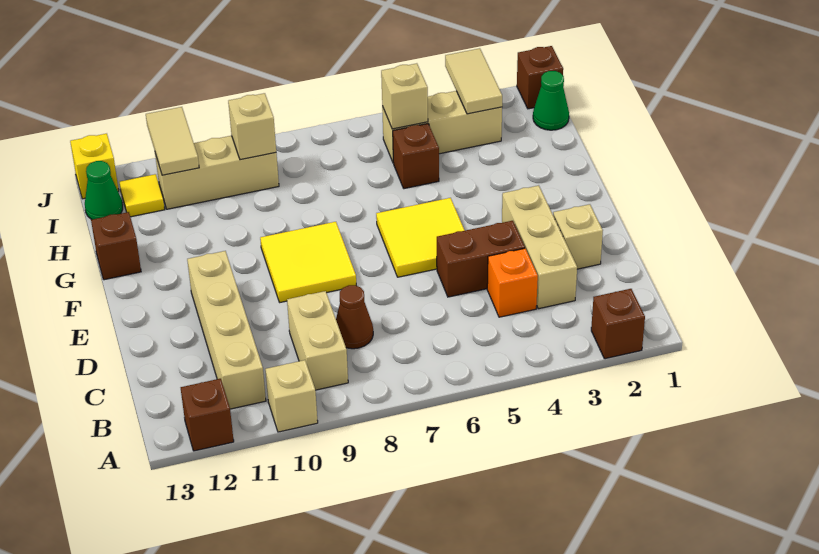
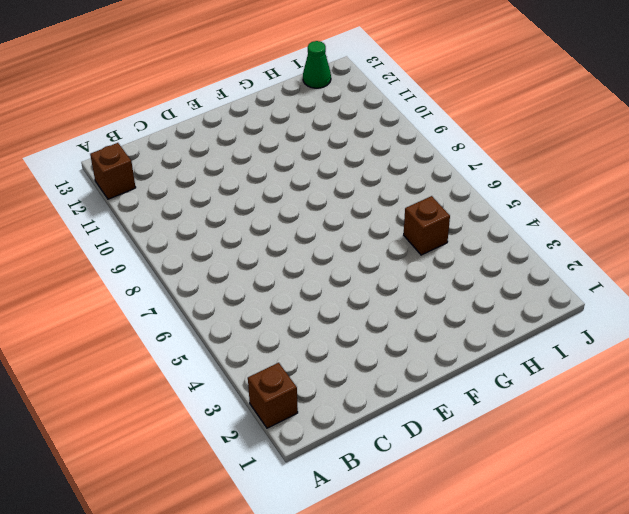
none -> tan brick A10 level 1
none -> tan brick B9:C9 level 1
none -> tan brick B11:E11 level 1

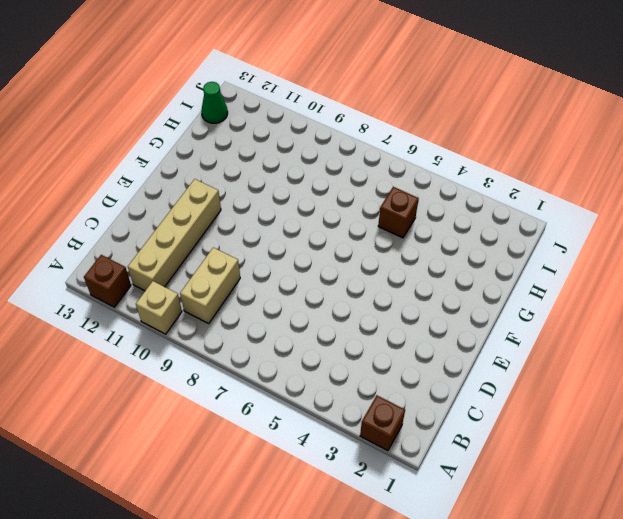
none -> tan brick C3:E3 level 1
none -> orange brick C4 level 1
none -> brown cone C8 level 1

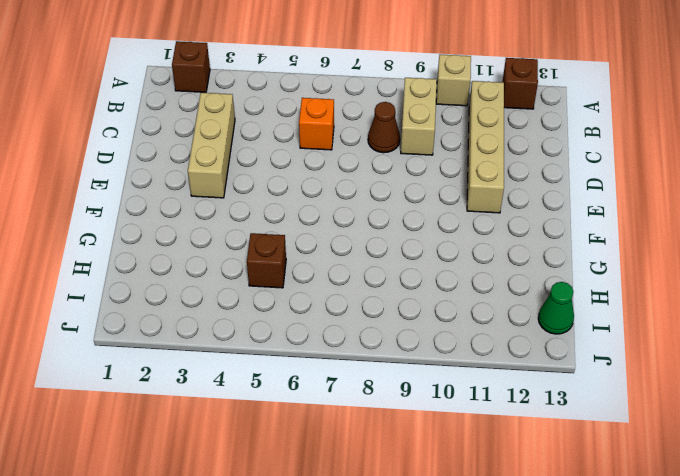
orange brick C6 level 1 -> orange brick C4 level 1
none -> tan brick D2 level 1
none -> brown brick D4:D5 level 1
none -> yellow tile E5:F6 level 1

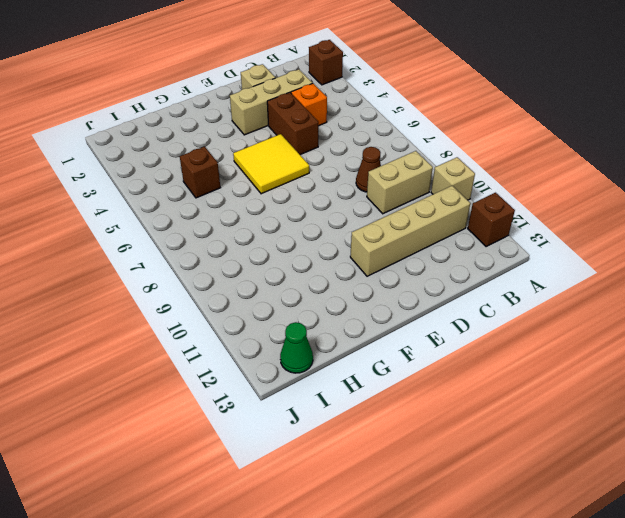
none -> yellow tile E8:F9 level 1
none -> brown brick G13 level 1
none -> green cone I1 level 1

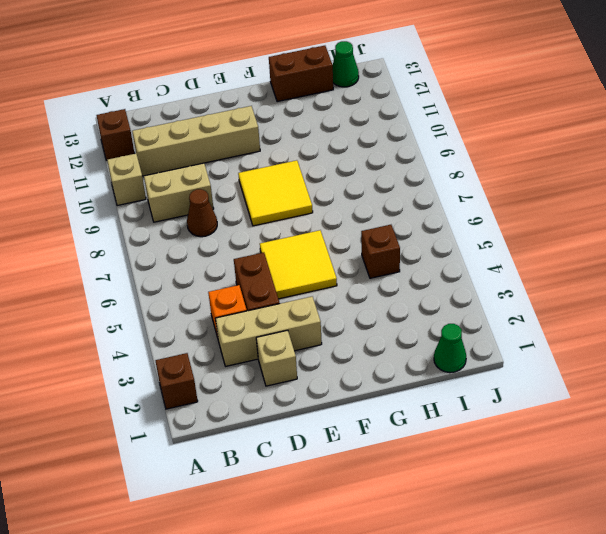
brown brick G13:H13 level 1 -> brown brick G13 level 1
none -> tan brick I3:I5 level 1
none -> tan brick I9:I11 level 1
none -> yellow tile I12 level 1

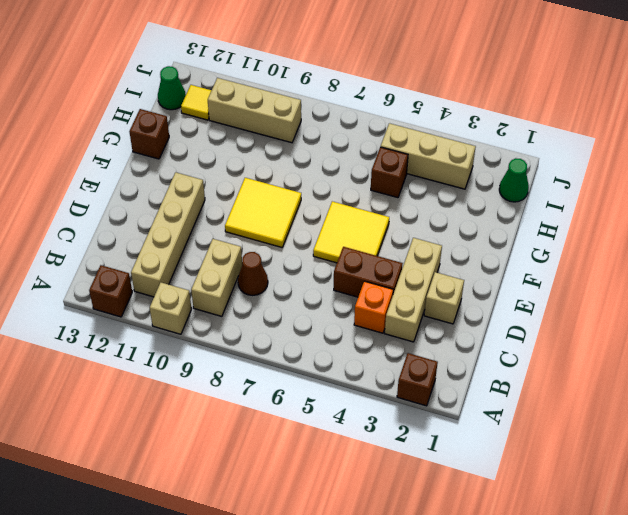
none -> brown brick J1 level 1
none -> yellow brick J13 level 1
none -> tan tile I3:J3 level 2

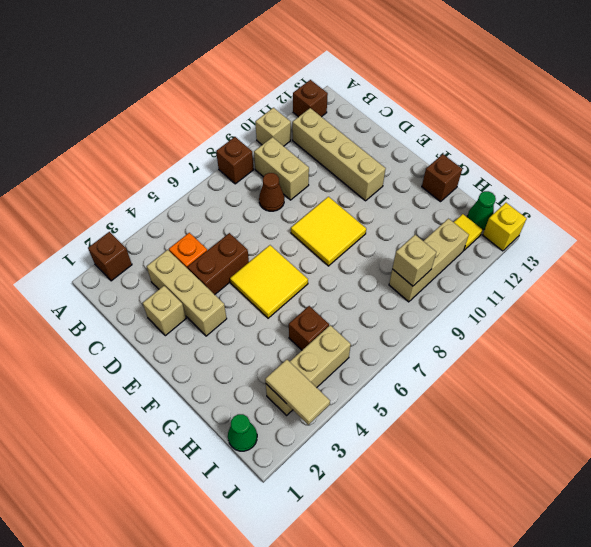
brown brick A8 level 1 -> brown brick J1 level 1
none -> tan brick I5 level 2
none -> tan tile I11:J11 level 2

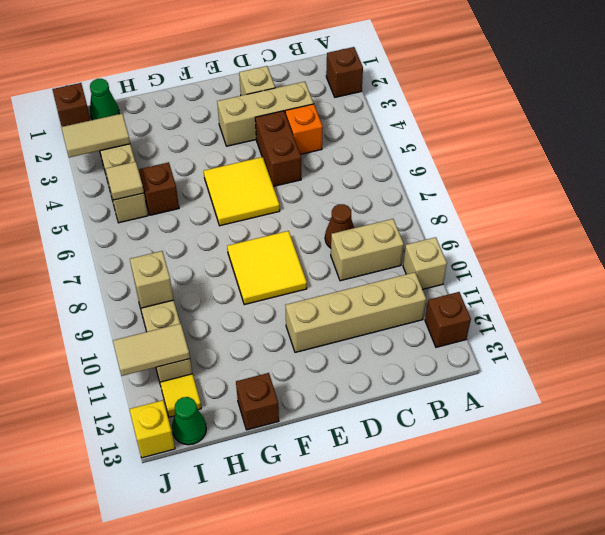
tan tile I5 level 2 -> tan brick I5 level 2

